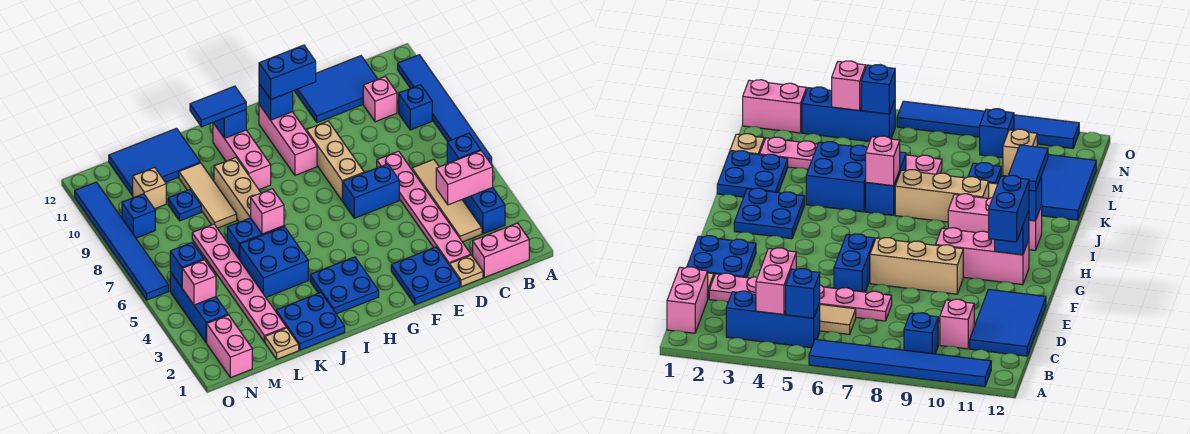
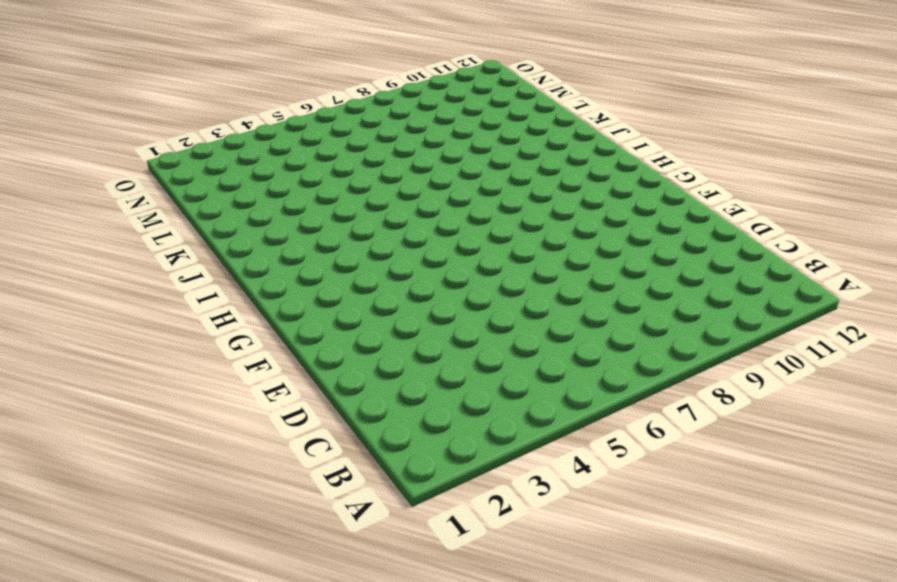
none -> blue tile A6:A11 level 1
none -> pink brick B1:C1 level 1
none -> blue brick B3:B5 level 1
none -> blue brick B9 level 1

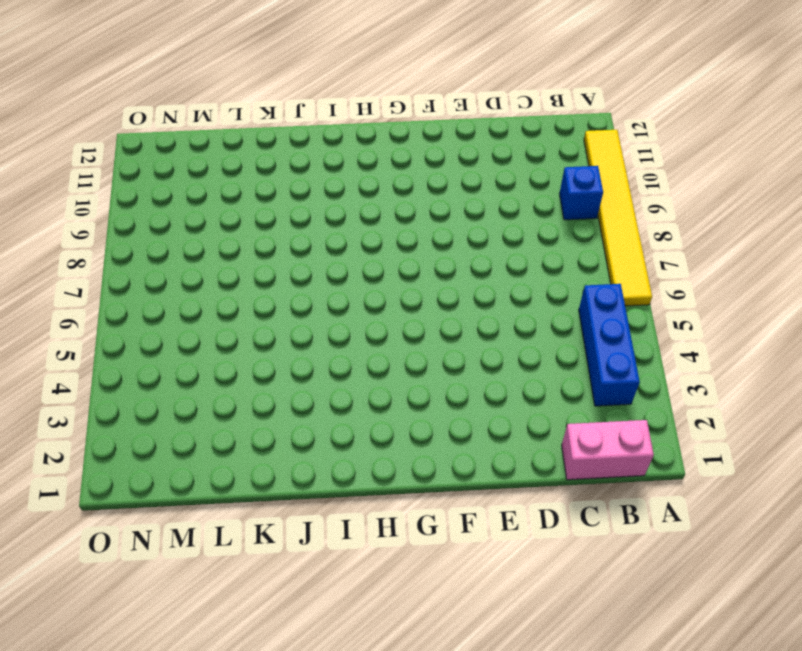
yellow tile A6:A11 level 1 -> blue tile A6:A11 level 1
none -> tan tile C3:C6 level 1
none -> pink brick C10 level 1
none -> blue tile C11:E12 level 1
none -> tan plate D1 level 1

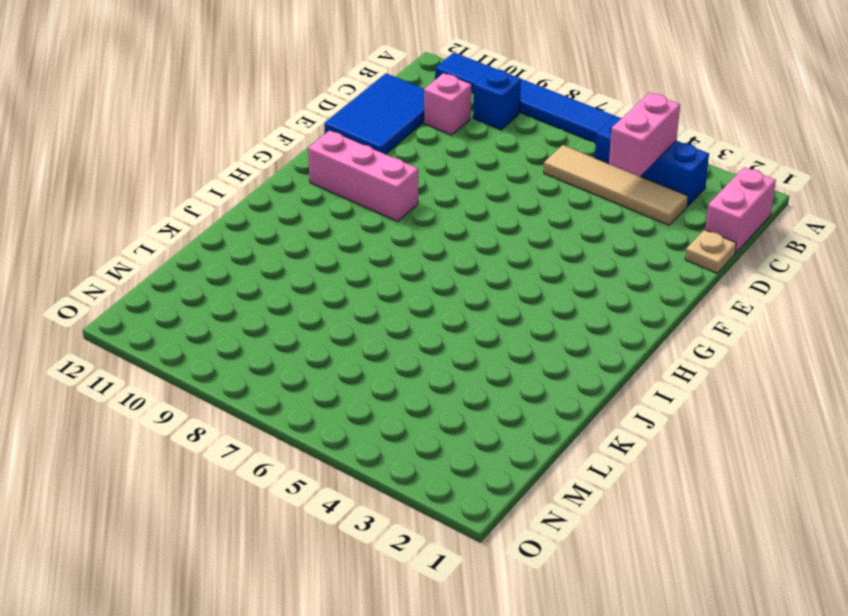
none -> pink plate D2:D7 level 1
none -> blue plate E1:F2 level 1
none -> blue brick E6:F6 level 1
none -> tan brick F7:F9 level 1

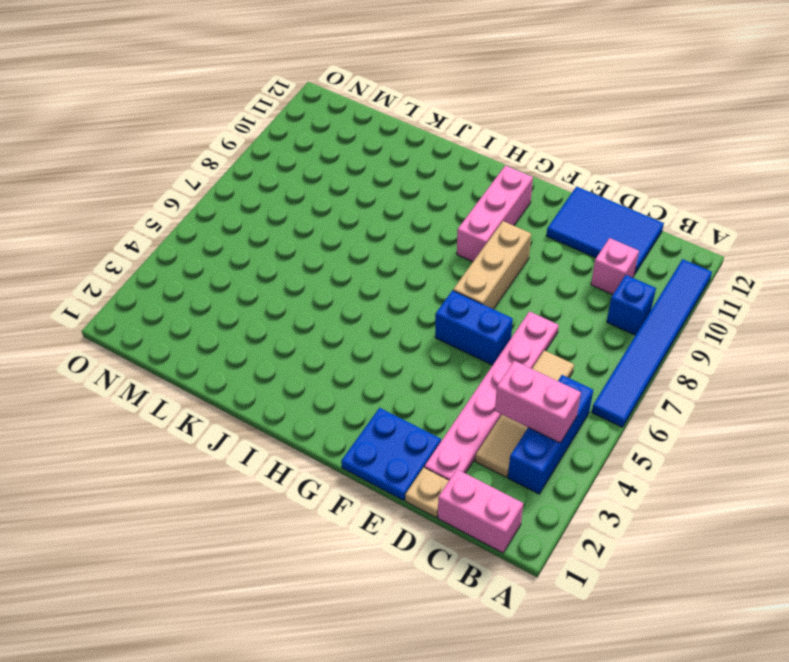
none -> blue plate H2:I3 level 1
none -> pink brick I9:I11 level 1
none -> blue plate J1:K2 level 1
none -> blue brick J4:K5 level 1

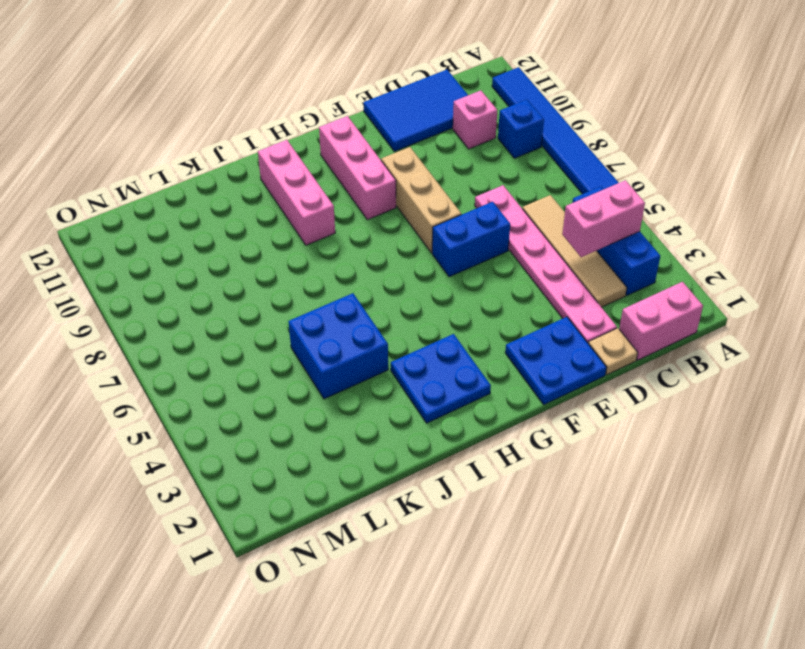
none -> blue plate J1:K2 level 1
none -> blue brick J6:K6 level 1
none -> tan brick J7:J9 level 1
none -> tan tile K8:K10 level 1

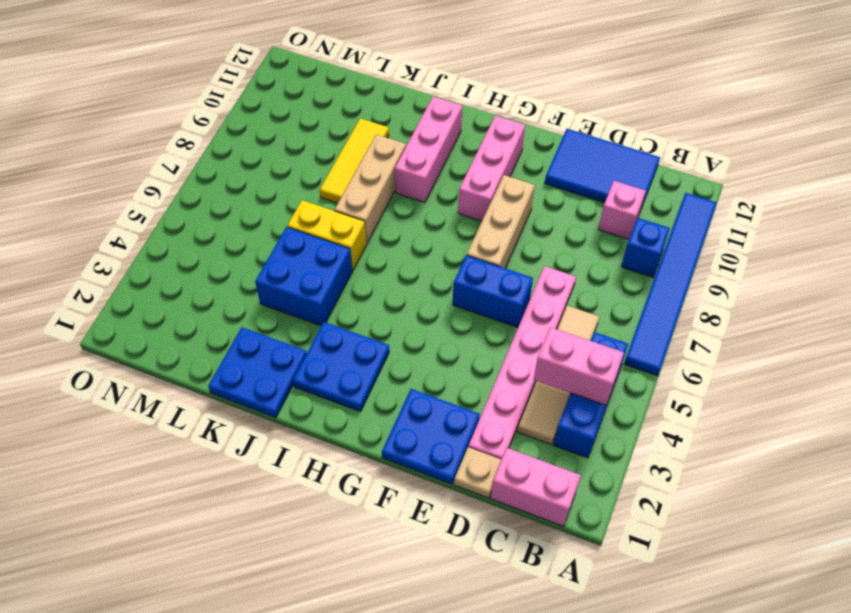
yellow brick J6:K6 level 1 -> blue brick J6:K6 level 1
yellow tile K8:K10 level 1 -> tan tile K8:K10 level 1
none -> blue tile K11:M12 level 1
none -> tan plate L1 level 1
none -> pink plate L2:L7 level 1
none -> blue plate L9 level 1

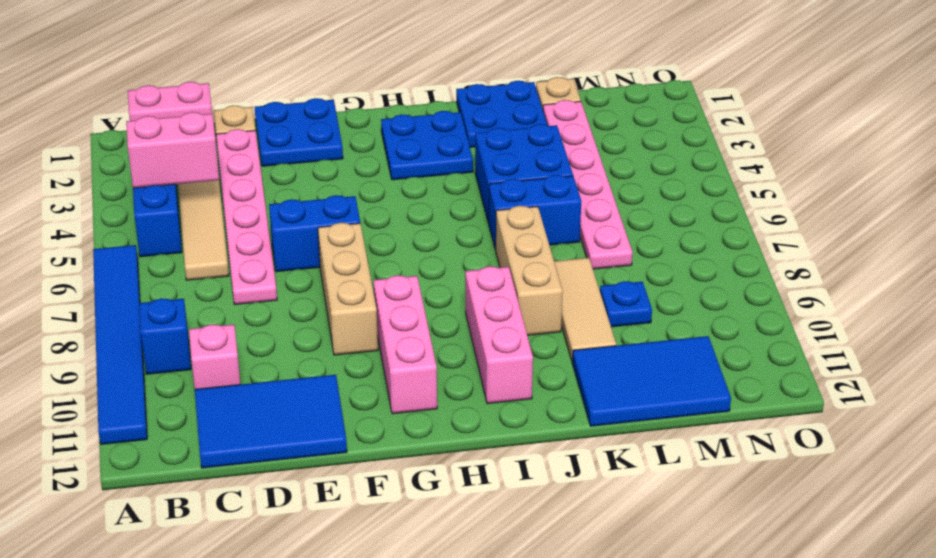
none -> tan brick M10 level 1
none -> pink brick N1:N2 level 1
none -> blue brick N3:N5 level 1
none -> blue brick N9 level 1

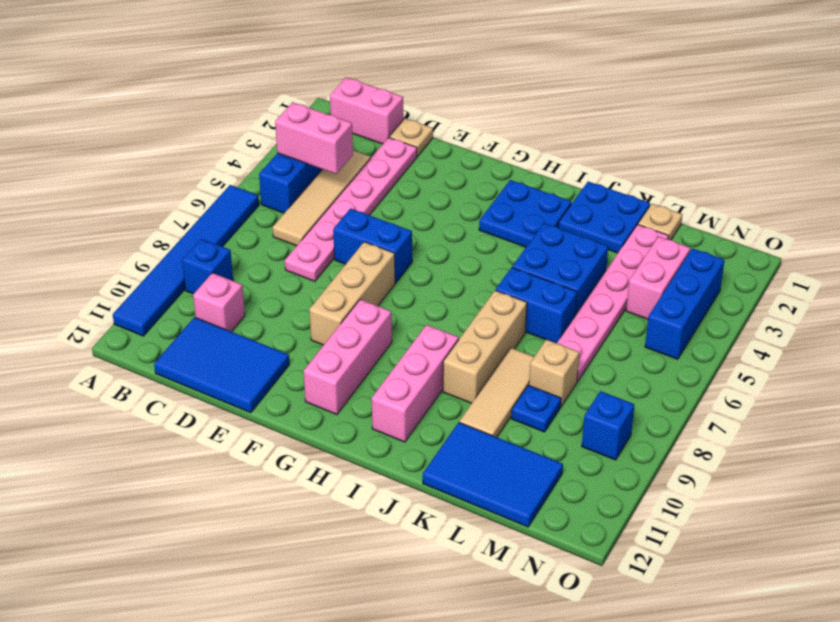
tan brick L8 level 1 -> tan brick M10 level 1
pink brick M3:M4 level 1 -> pink brick N1:N2 level 1
none -> blue plate E1:F2 level 1
none -> blue tile O6:O11 level 1
none -> blue brick B5 level 2
none -> blue brick G11 level 2

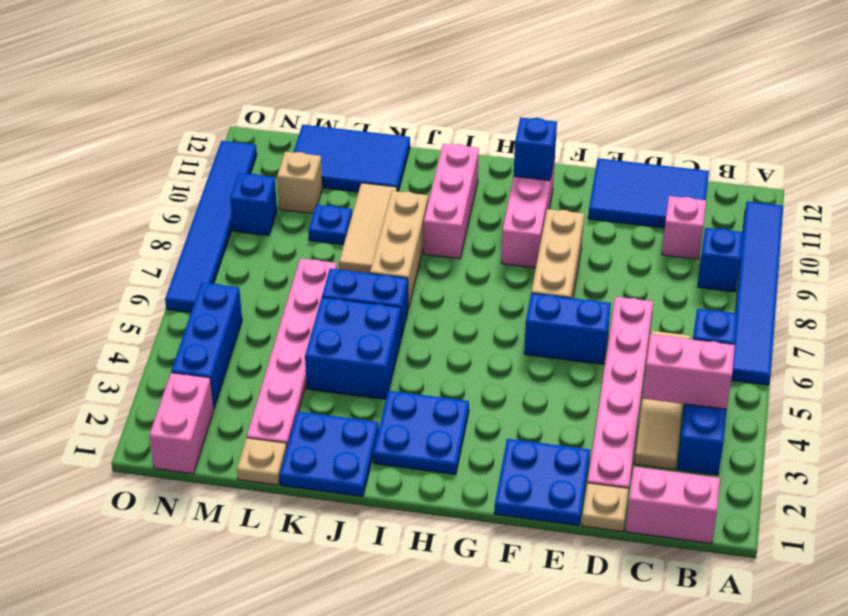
none -> blue brick I11 level 2
none -> pink brick J6 level 2
none -> pink brick N4 level 2
none -> blue brick N5 level 2

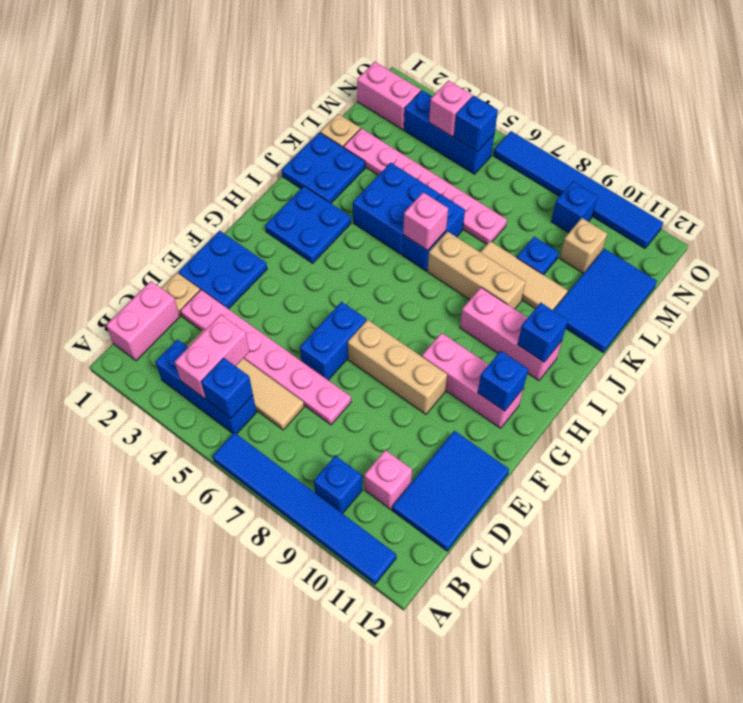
none -> blue brick F11:G11 level 3
none -> blue tile I11:J11 level 3

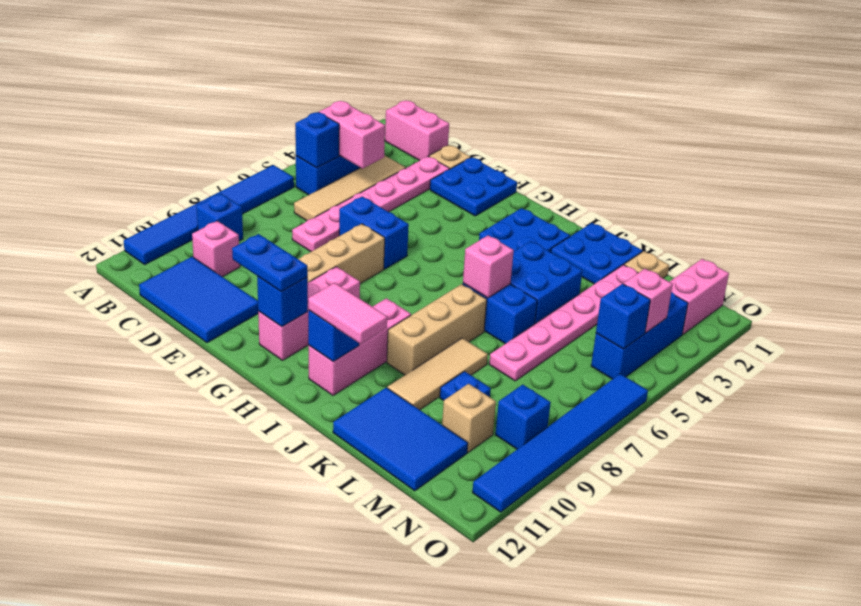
blue plate F11:G11 level 3 -> blue brick F11:G11 level 3
pink tile I11:J11 level 3 -> blue tile I11:J11 level 3

